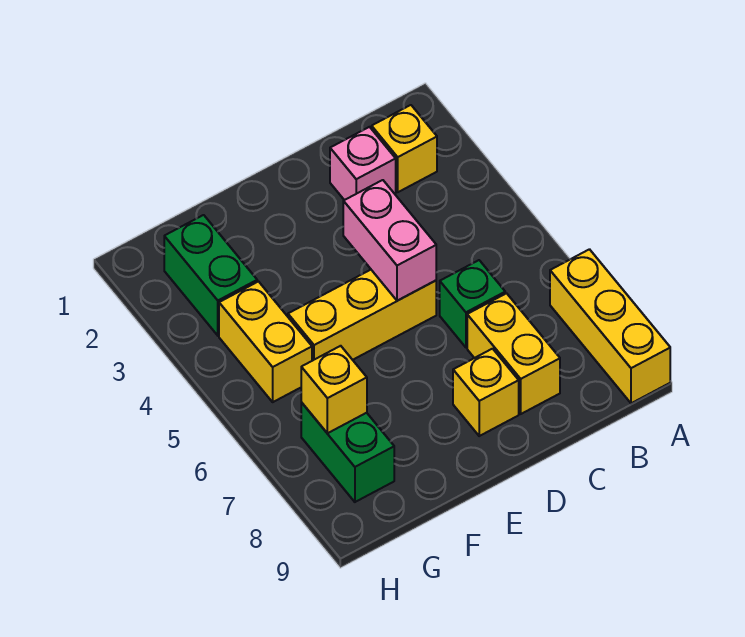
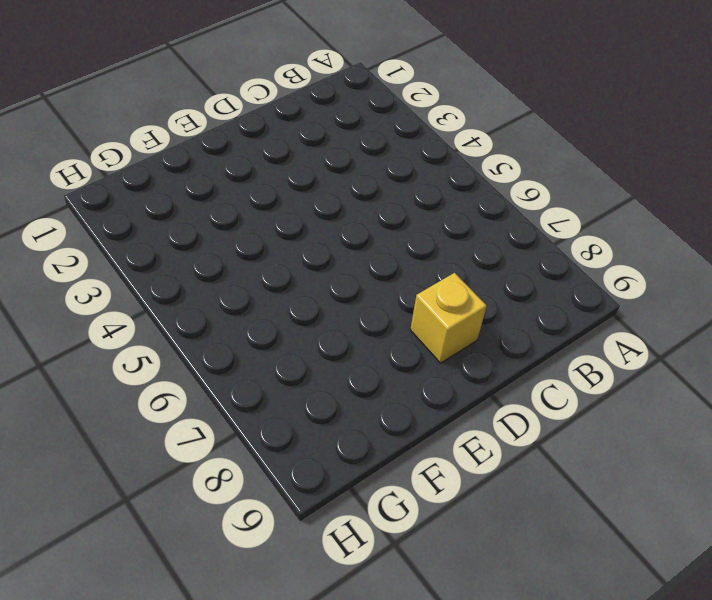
none -> yellow brick A7:A9 level 1
none -> yellow brick B2 level 1
none -> pink brick C2 level 1

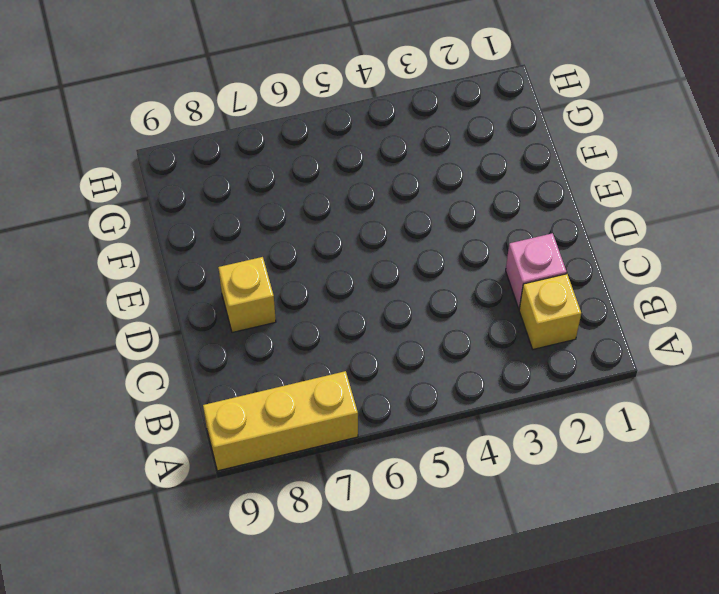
none -> green brick C6 level 1
none -> yellow brick C7:C8 level 1
none -> yellow brick D5:F5 level 1

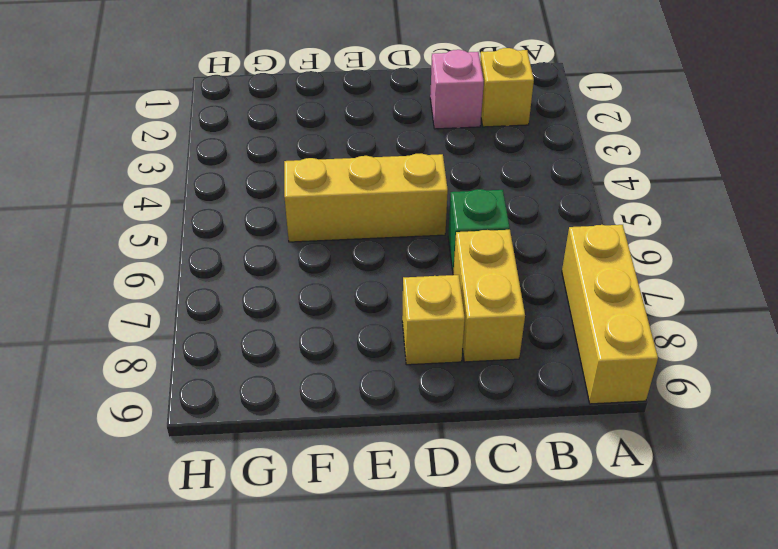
none -> green brick G2:G3 level 1
none -> yellow brick G4:G5 level 1
none -> green brick G7:G8 level 1

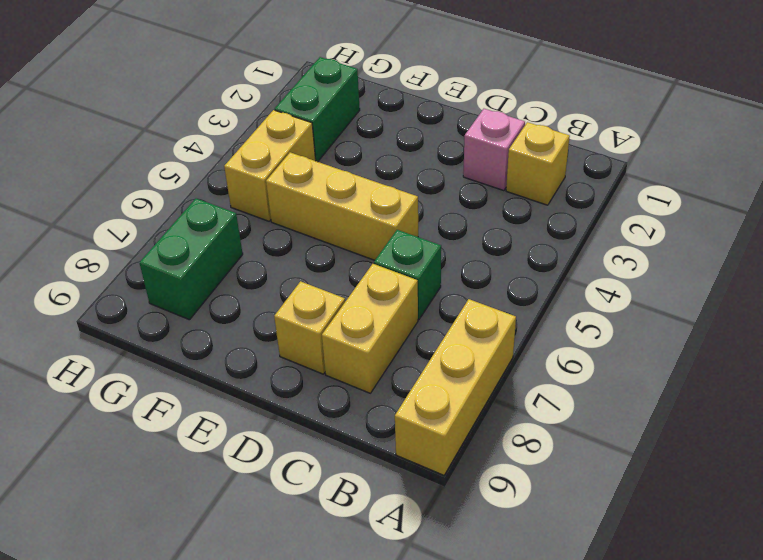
none -> pink brick D4:D5 level 2
none -> yellow brick G7 level 2

